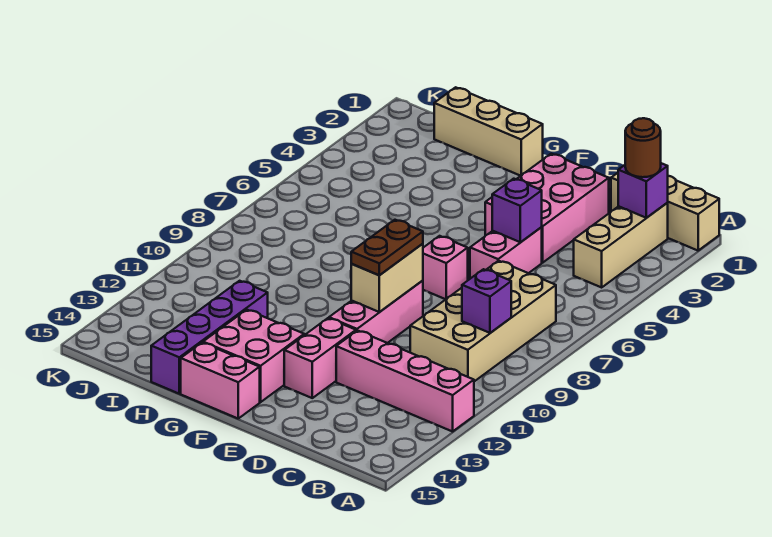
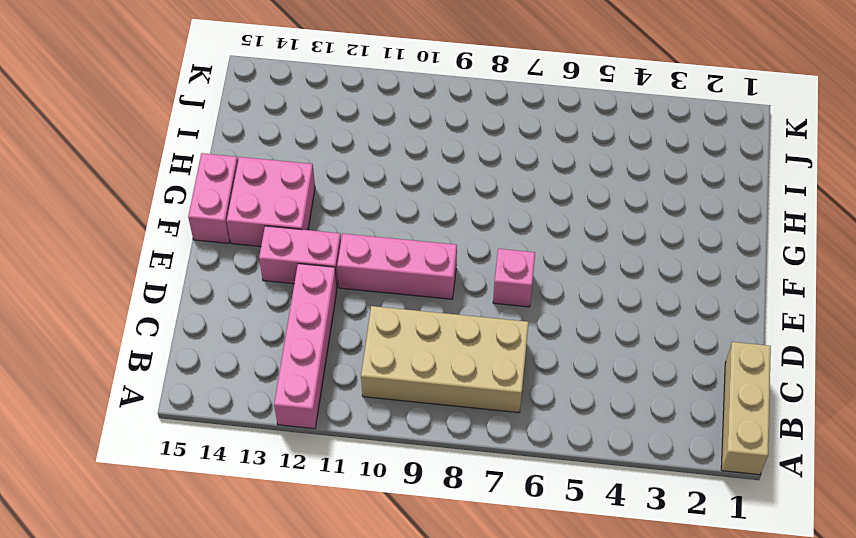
none -> tan brick B2:B4 level 1
none -> pink brick D2:E4 level 1
none -> pink brick D5:D6 level 1

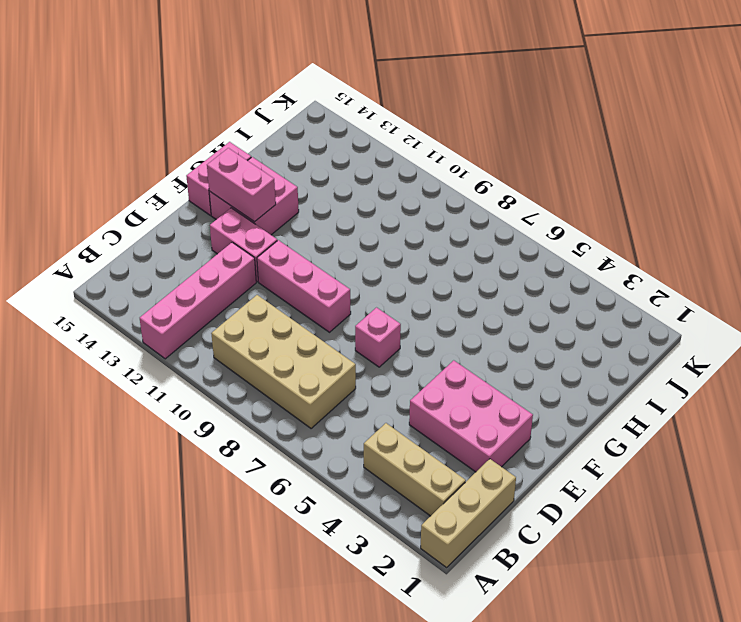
pink brick F13:F14 level 2 -> pink brick D5:D6 level 1
none -> tan brick G1:I1 level 1
none -> purple brick H12:H15 level 1
none -> purple brick B2 level 2

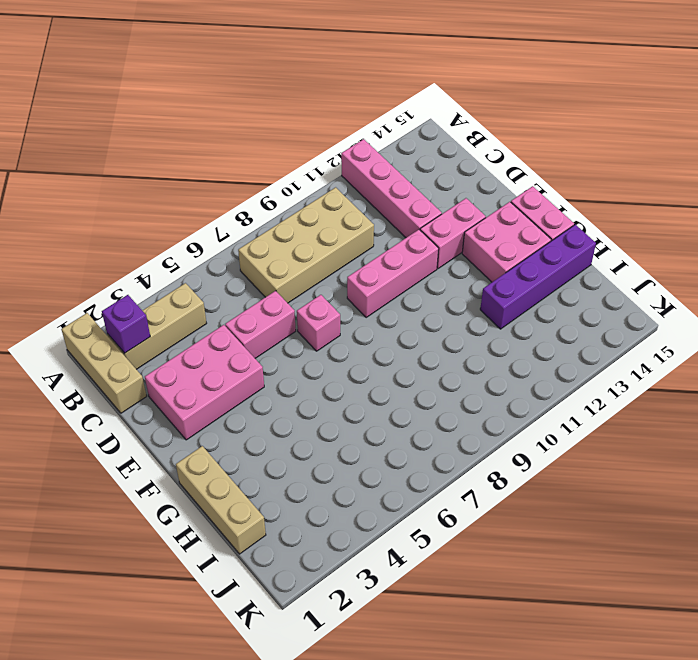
none -> purple brick B9 level 2
none -> purple brick D5 level 2
none -> tan brick E9:E10 level 2

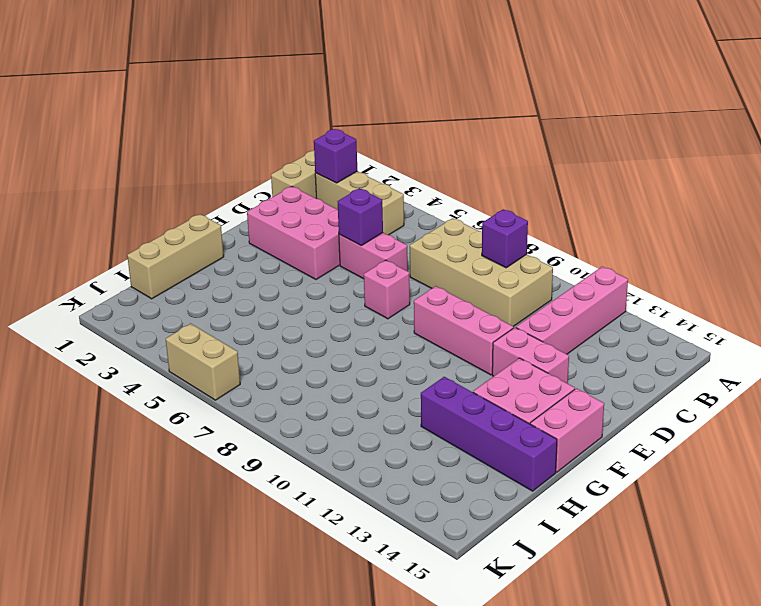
tan brick K5:K6 level 1 -> tan brick E9:E10 level 2
none -> brown round brick B2 level 3
none -> brown plate E9:E10 level 3

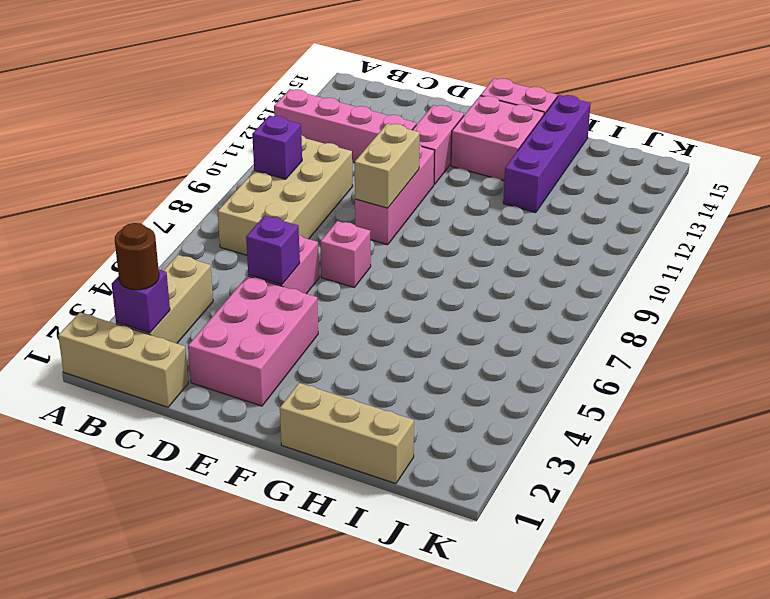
none -> brown plate E9:E10 level 3

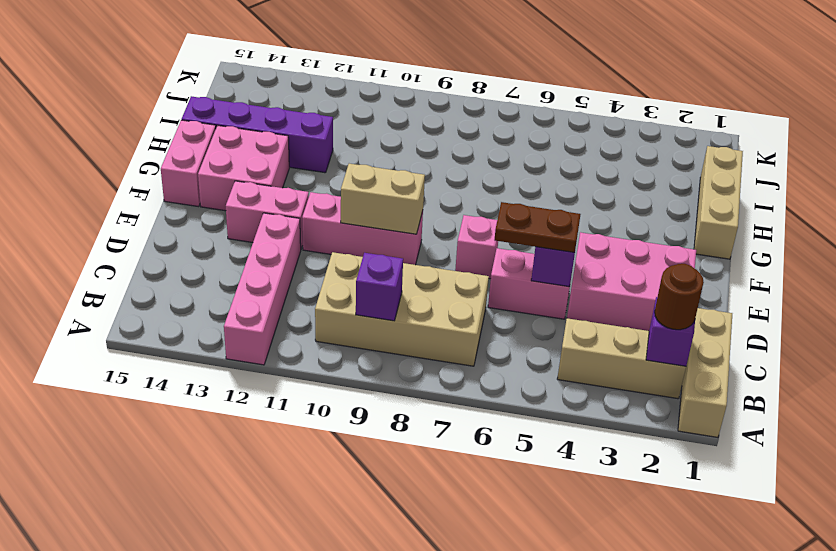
brown plate D5:D6 level 3 -> brown plate E9:E10 level 3

